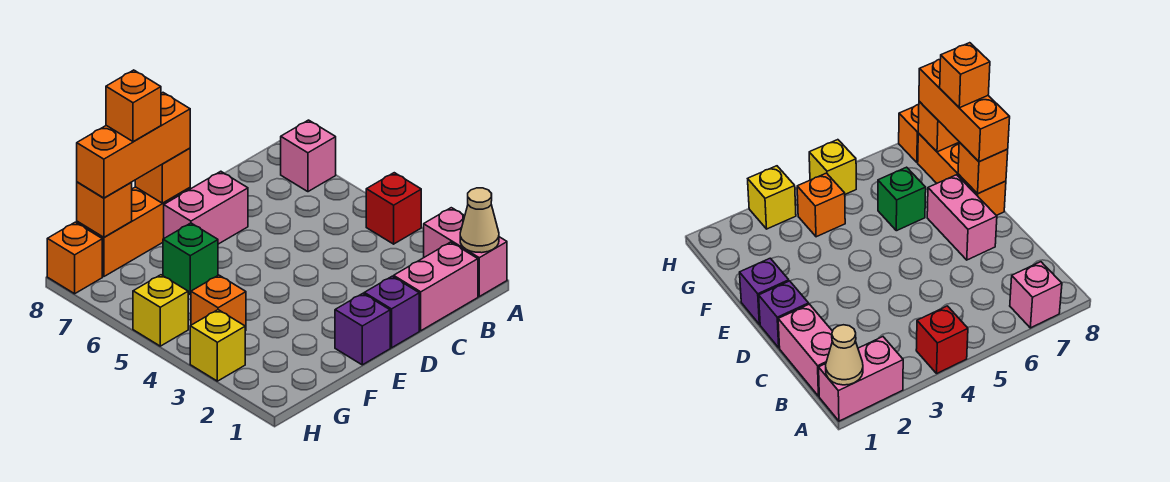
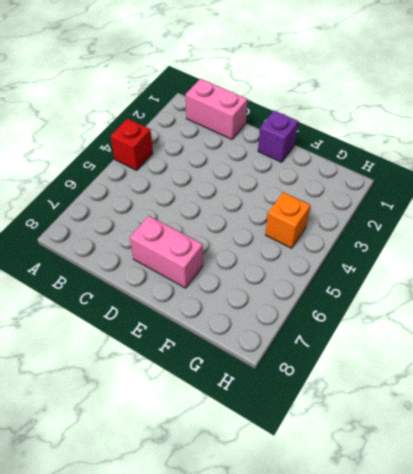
none -> pink brick A1:A2 level 1
none -> pink brick A7 level 1
none -> purple brick D1 level 1

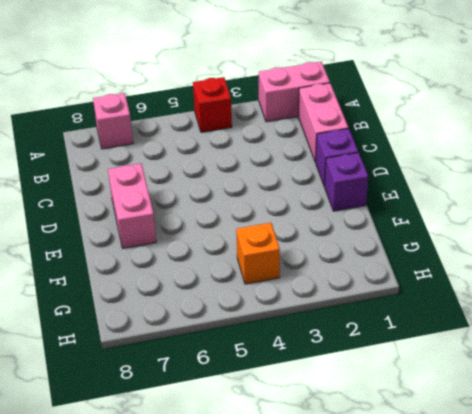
none -> orange brick E8:G8 level 1
none -> green brick F6 level 1
none -> yellow brick H3 level 1

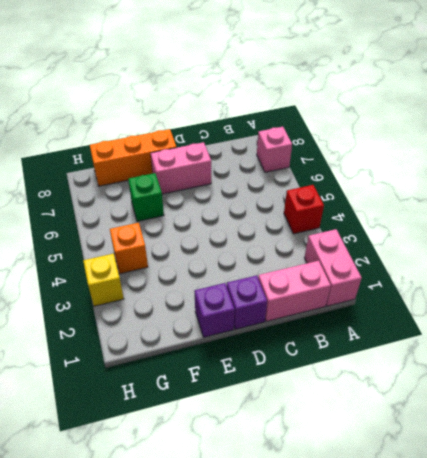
none -> yellow brick H5 level 1
none -> orange brick H8 level 1
none -> tan cone A1 level 2

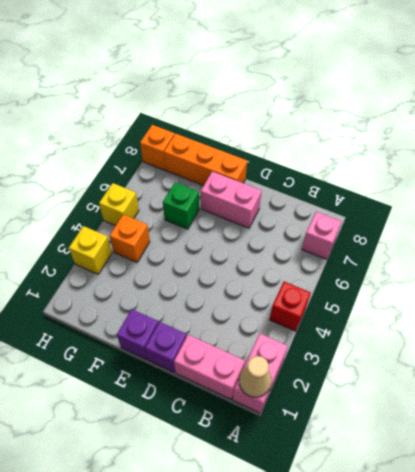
none -> orange brick E8 level 2
none -> orange brick G8 level 2
none -> orange brick E8:G8 level 3

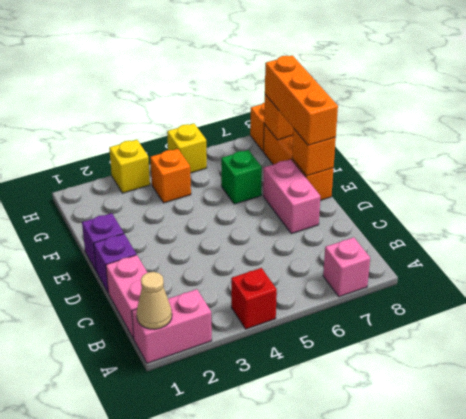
none -> orange brick F8 level 4

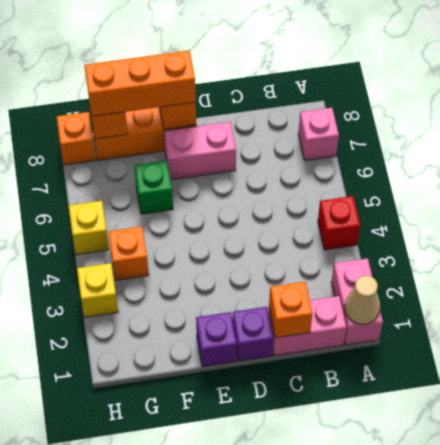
orange brick C1 level 2 -> orange brick F8 level 4

